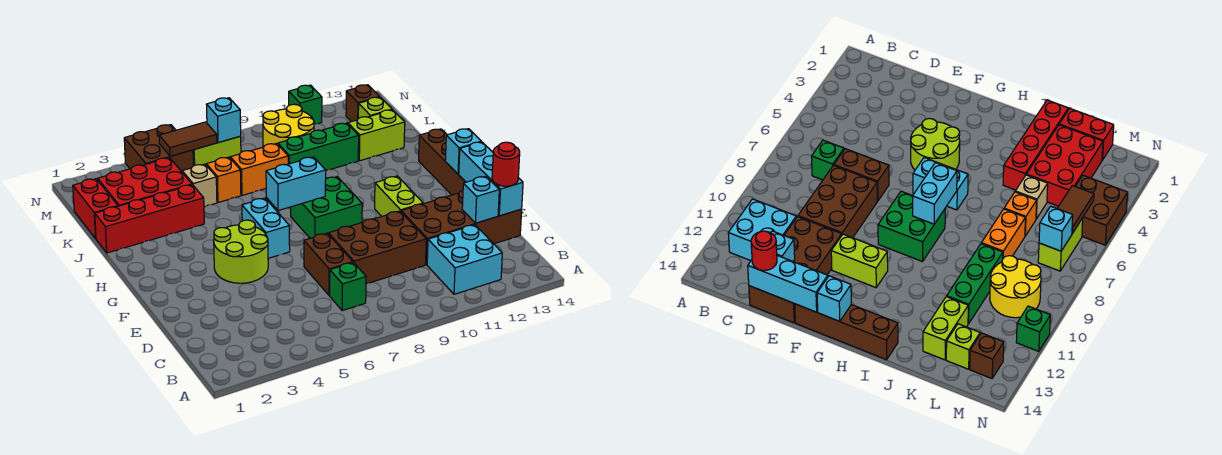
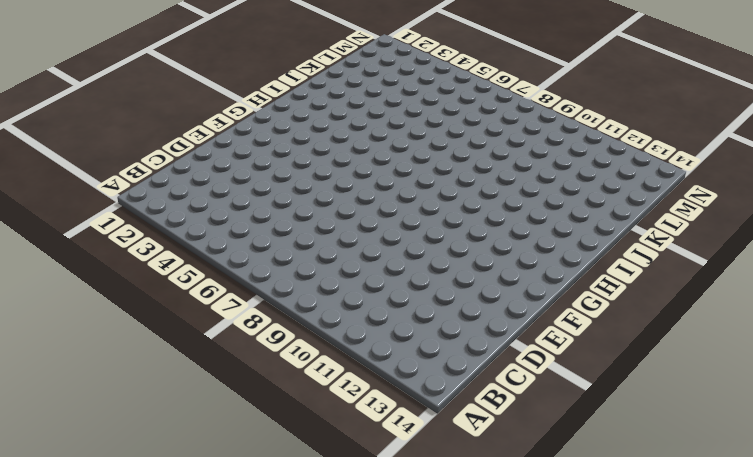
none -> cyan brick B11:C12 level 1
none -> green brick C7 level 1
none -> brown brick D7:E7 level 1
none -> brown brick D8:E10 level 1

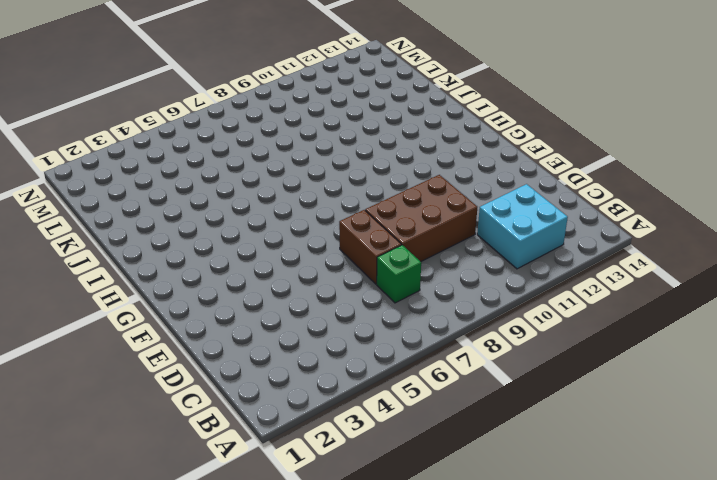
none -> brown brick D11:E14 level 1
none -> lime round brick F4:G5 level 1
none -> lime brick F11:G11 level 1
none -> brown brick F14:I14 level 1

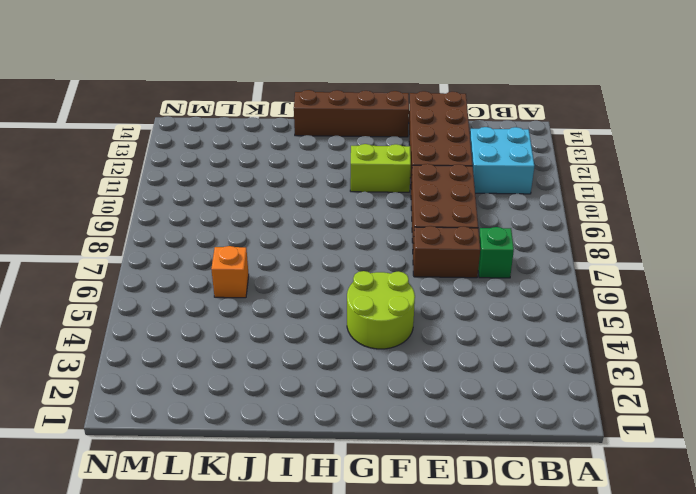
none -> cyan brick G6:H6 level 1
none -> green brick G8:H9 level 1
none -> red brick J1:J4 level 1
none -> red brick K1:L1 level 1

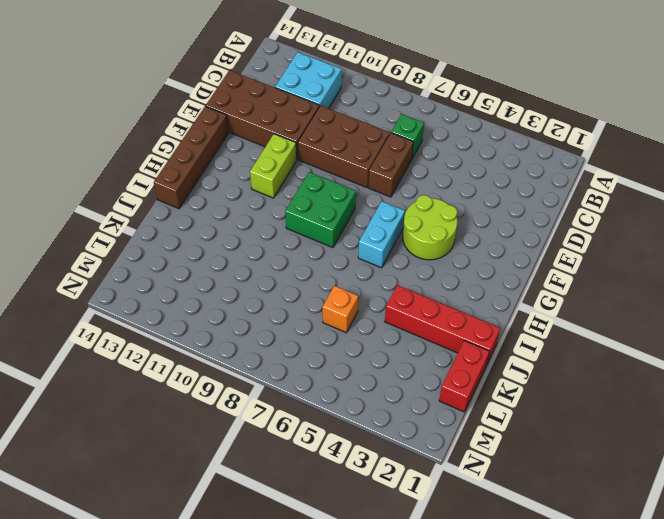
none -> red brick K2:L4 level 1
none -> tan brick K5 level 1
none -> orange brick K7:K8 level 1
none -> green brick K9:K11 level 1

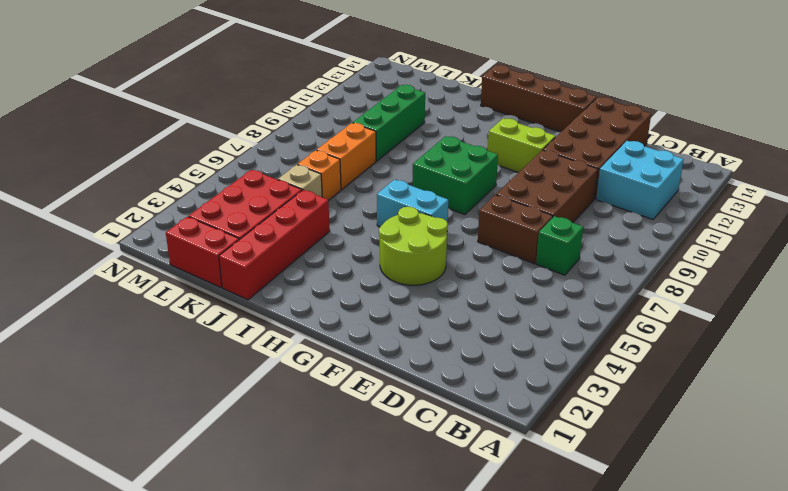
none -> lime brick K12:K13 level 1
none -> yellow round brick L9:M10 level 1
none -> lime brick L13 level 1
none -> brown brick M4:N5 level 1

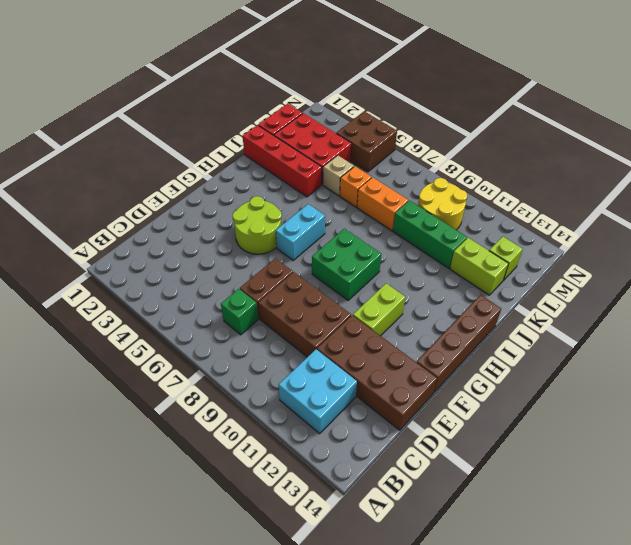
none -> lime brick M6:M7 level 1
none -> brown brick M13 level 1
none -> green brick N11 level 1
none -> cyan brick D13 level 2

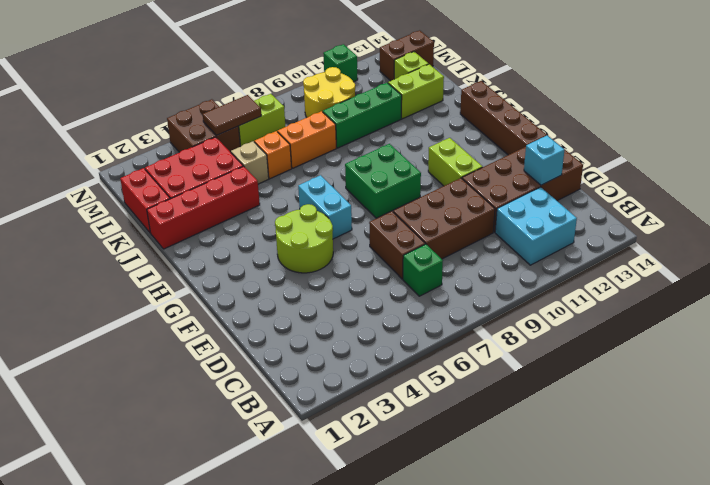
brown brick M13:M14 level 1 -> brown brick M13 level 1
none -> cyan brick D14:F14 level 2
none -> cyan brick G14 level 2
none -> cyan brick H7:H8 level 2
none -> cyan brick M7 level 2

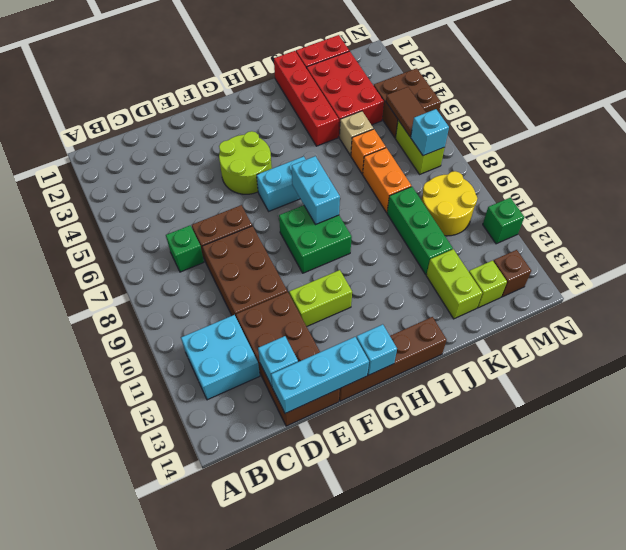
none -> red round brick D14 level 3

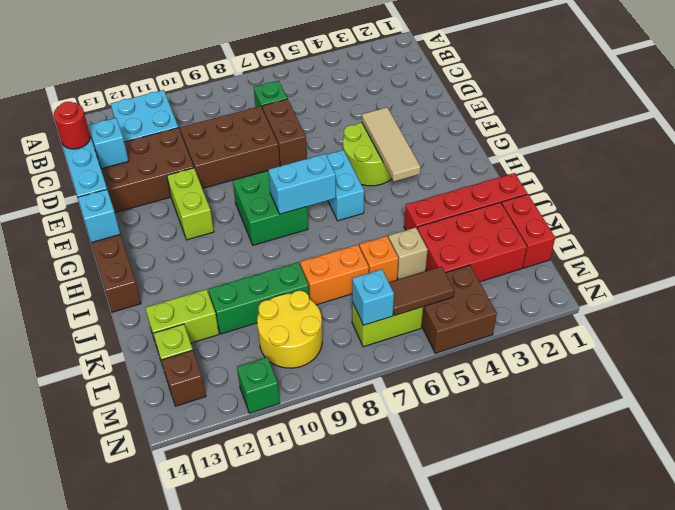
tan tile F4:H4 level 2 -> none

